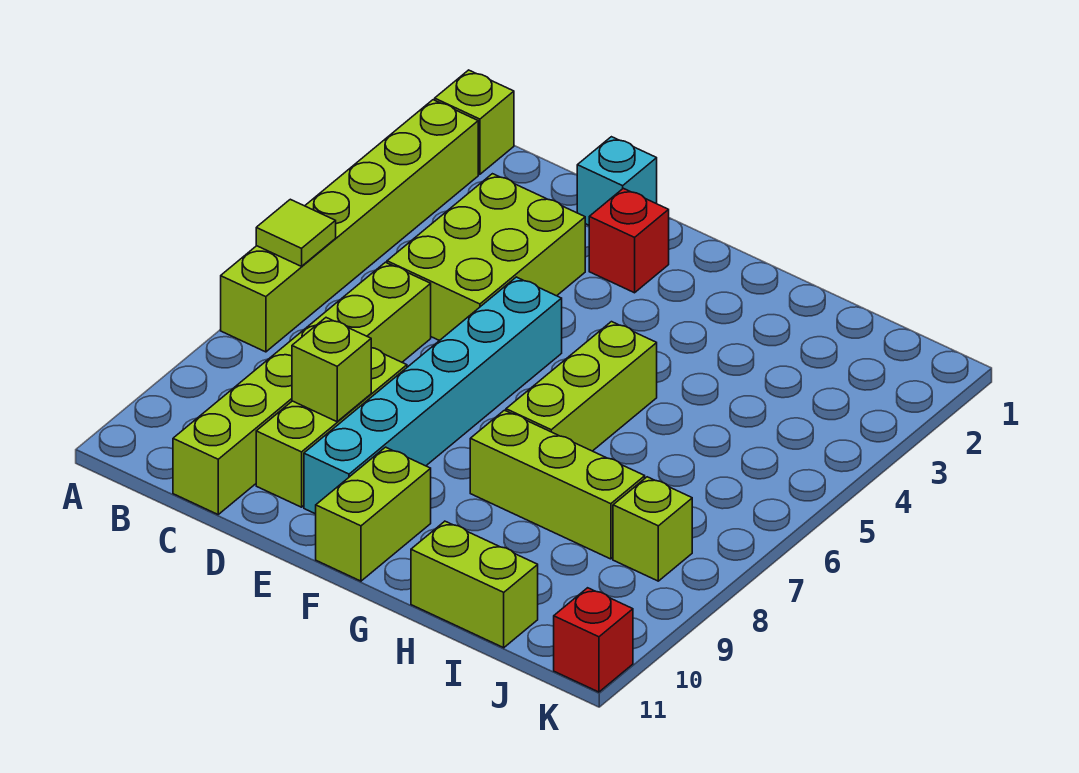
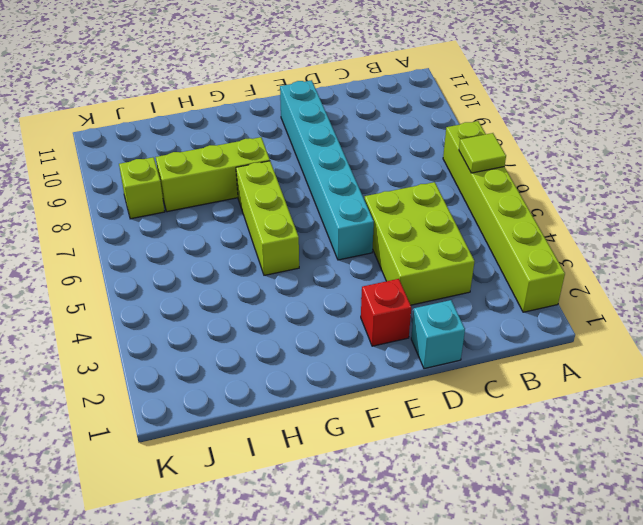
none -> lime brick A1 level 1
none -> lime brick C6:C11 level 1
none -> lime brick D8:D10 level 1

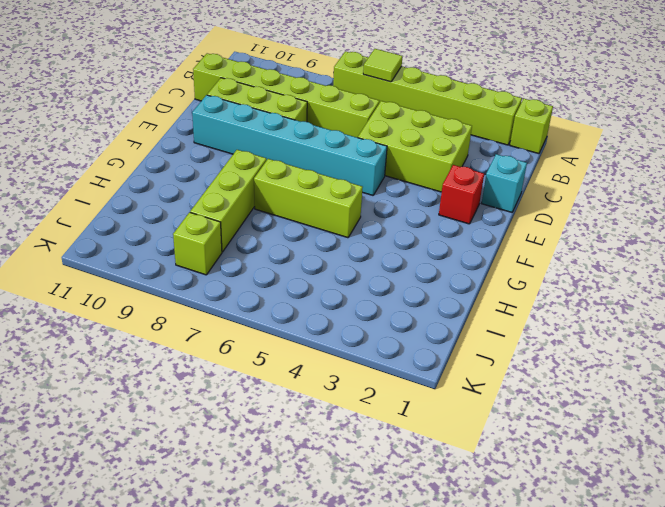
none -> lime brick F10:F11 level 1
none -> lime brick H11:I11 level 1
none -> red brick K11 level 1

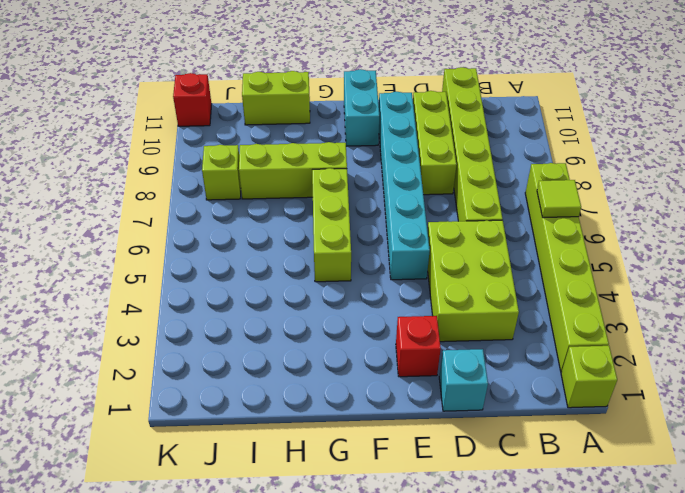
cyan brick F10:F11 level 1 -> lime brick F10:F11 level 1
none -> lime brick D9 level 2

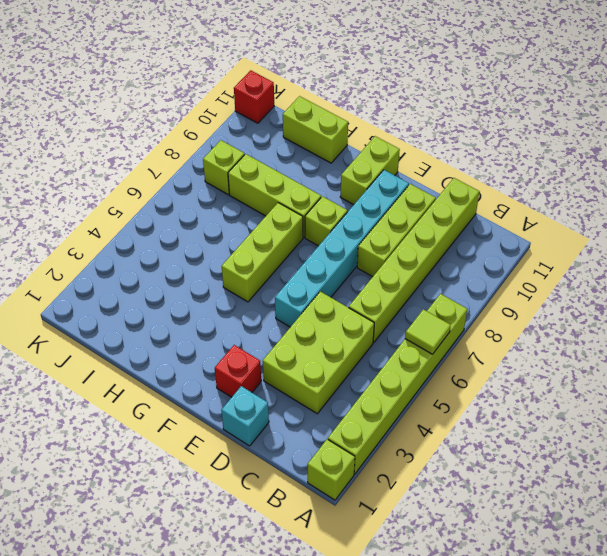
lime brick F8 level 1 -> lime brick D9 level 2

